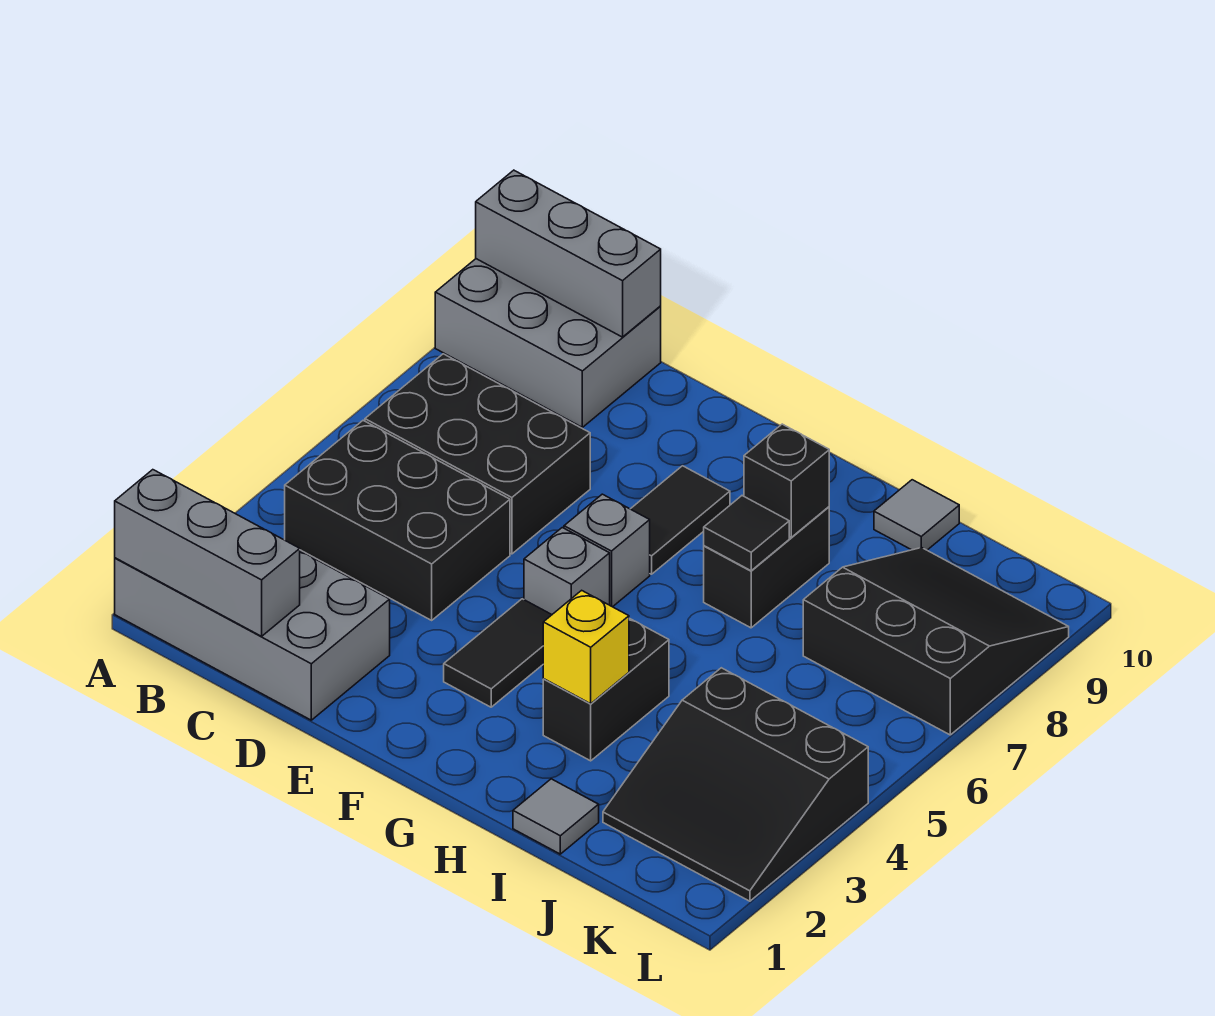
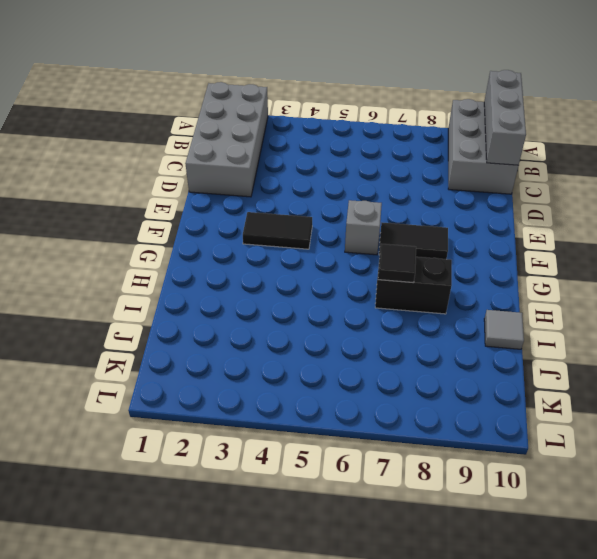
none -> black brick B4:D5 level 1
none -> black brick B6:D7 level 1
none -> grey brick F5 level 1

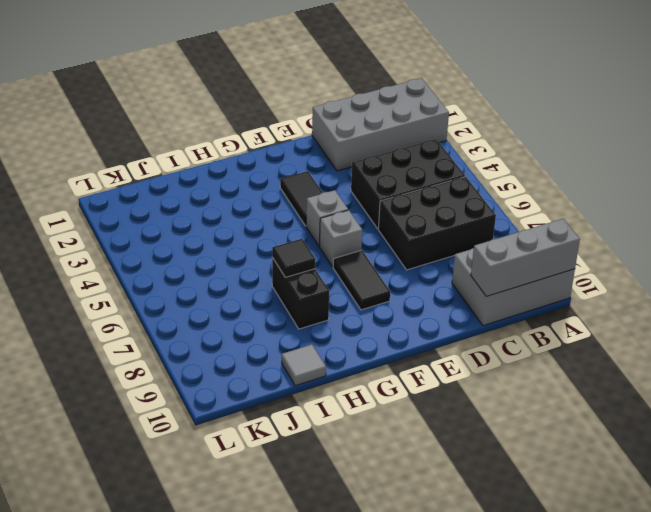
none -> black brick H3:H4 level 1
none -> grey tile I1 level 1
none -> black slope J2:L4 level 1 top 4

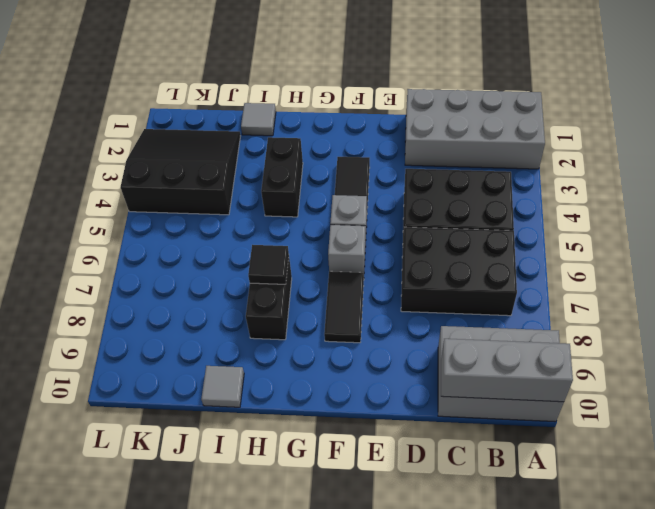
none -> black slope J7:L9 level 1 top 7
none -> grey brick A1:C1 level 2
none -> yellow brick H3 level 2

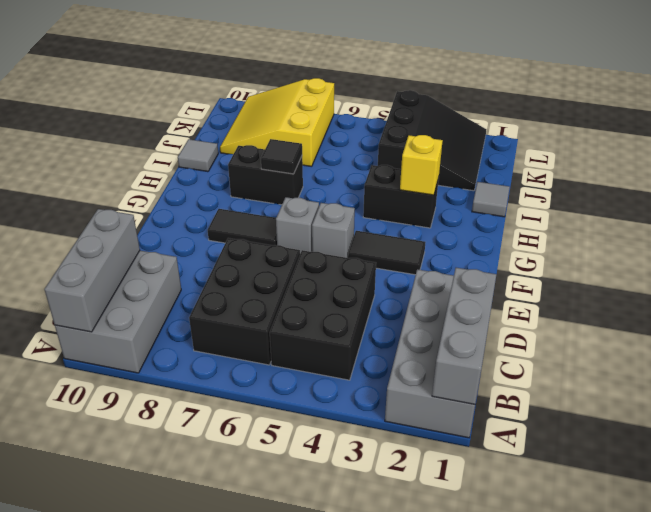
yellow slope J7:L9 level 1 top 7 -> black slope J7:L9 level 1 top 7
none -> black brick H8 level 2

